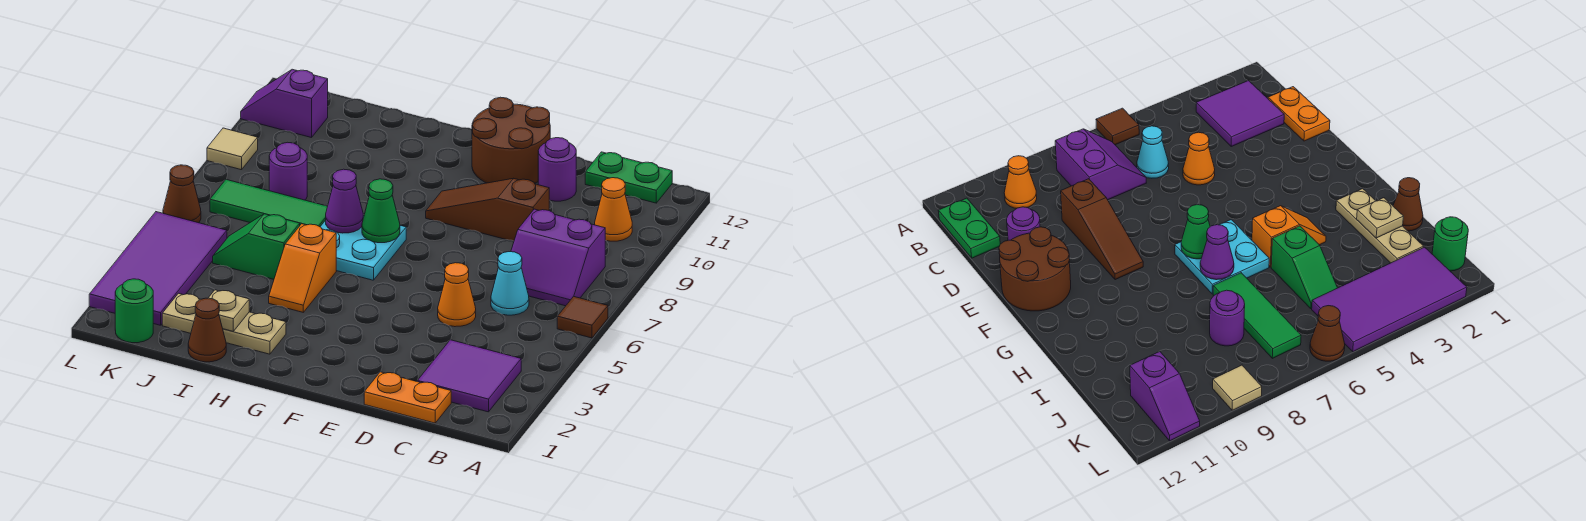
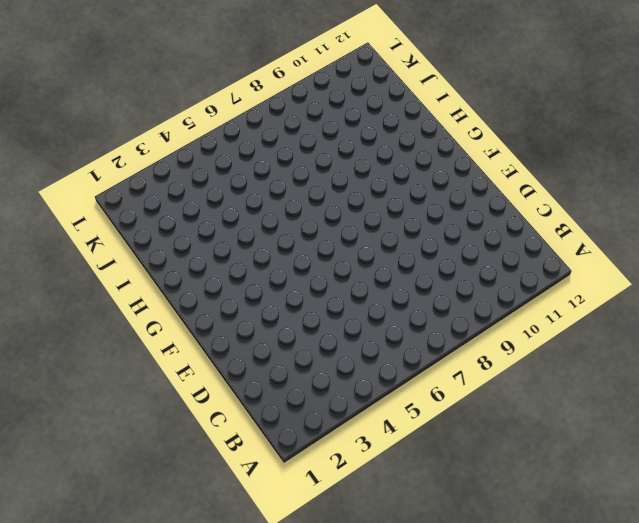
none -> brown tile A6 level 1
none -> purple tile B2:C3 level 1
none -> purple slope B7:C8 level 1 top 8

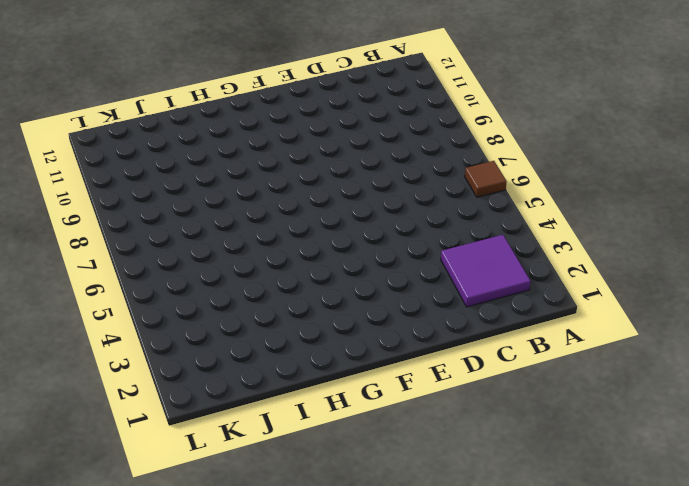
none -> purple slope B7:C8 level 1 top 8
none -> orange cone B10 level 1
none -> green plate B12:C12 level 1

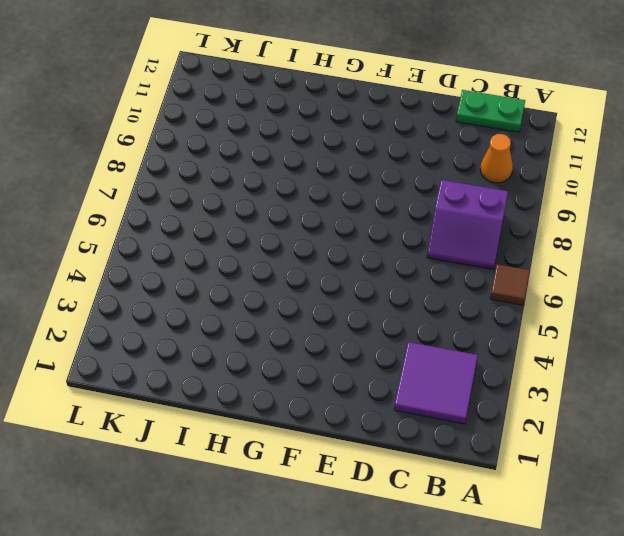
none -> orange plate C1:D1 level 1
none -> cyan cone C6 level 1
none -> orange cone D5 level 1

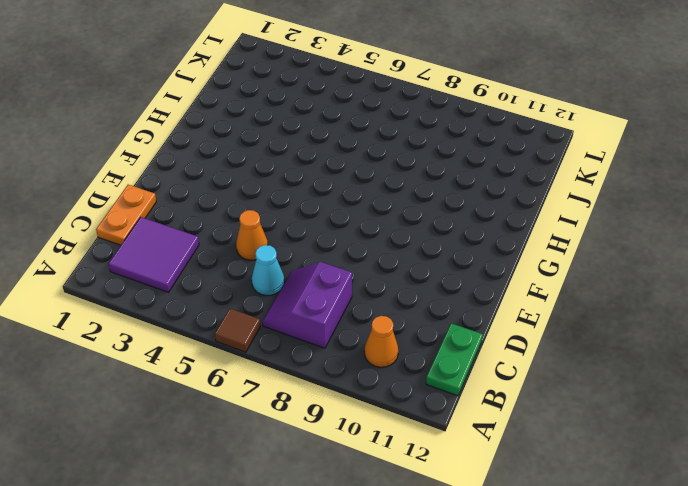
none -> brown slope D9:F9 level 1 top D
none -> purple round brick D11 level 1
none -> brown round brick E11:F12 level 1

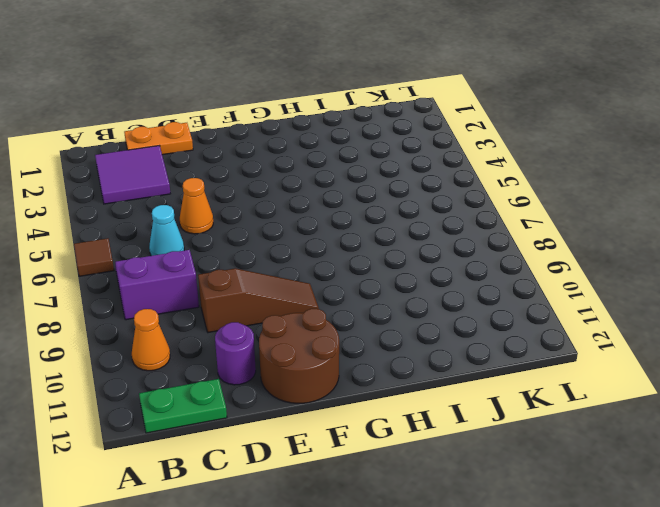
none -> cyan plate G6:H7 level 1
none -> tan plate H2:J2 level 1
none -> orange slope H4:H5 level 1 top 5

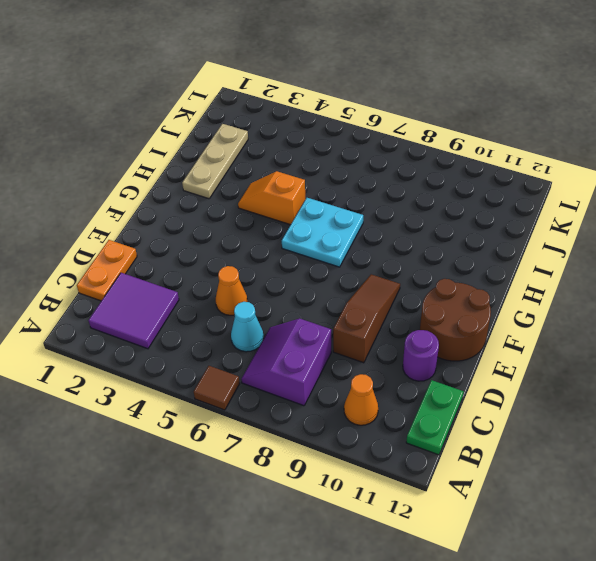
none -> brown cone I1 level 1
none -> green slope I5:J5 level 1 top I
none -> green tile I7:K7 level 1

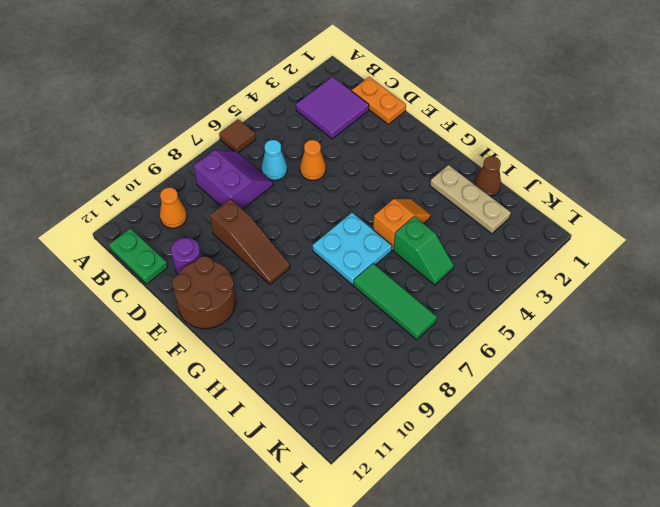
none -> purple round brick J8 level 1
none -> green round brick K1 level 1
none -> purple tile K2:L5 level 1

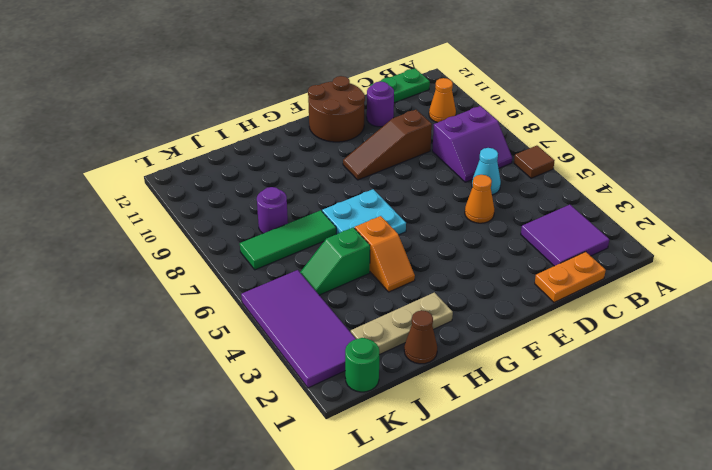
none -> purple slope K11:L11 level 1 top K
none -> brown cone L6 level 1
none -> tan tile L9 level 1

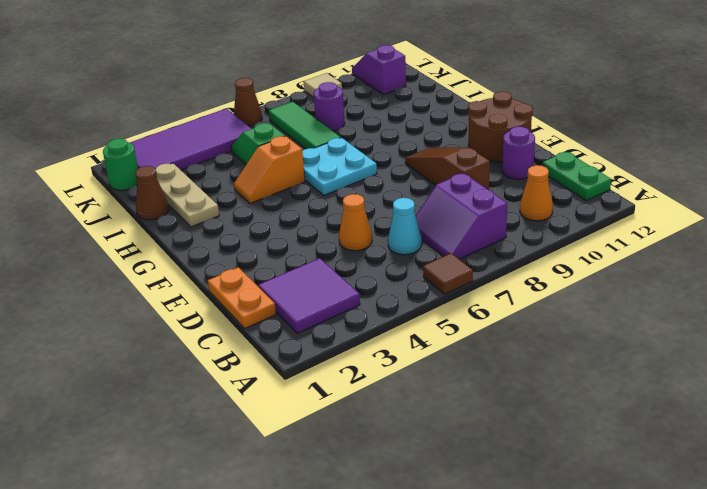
none -> green cone G7 level 2
none -> purple cone H7 level 2
none -> tan plate I2 level 2

